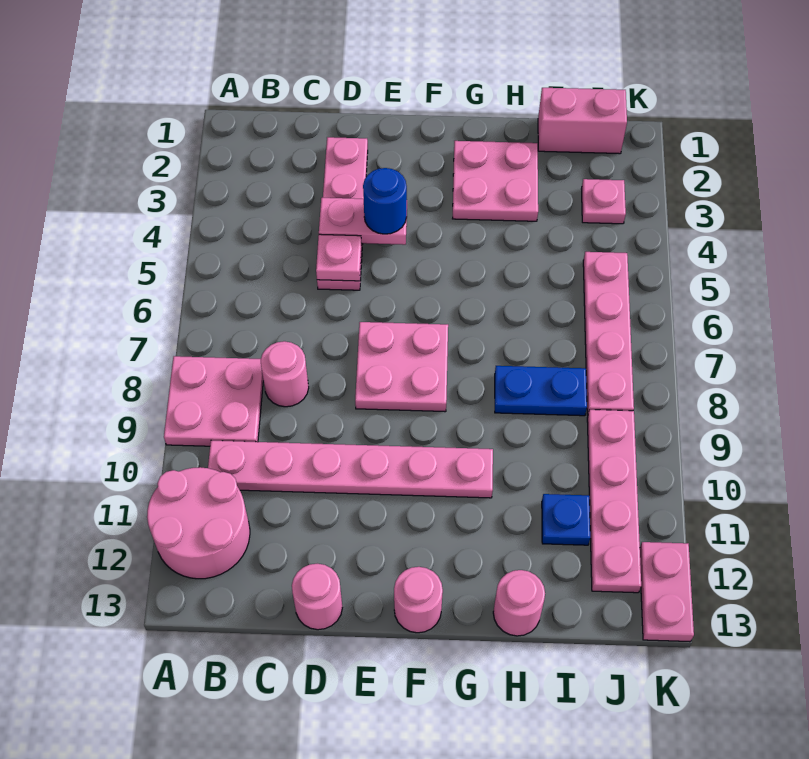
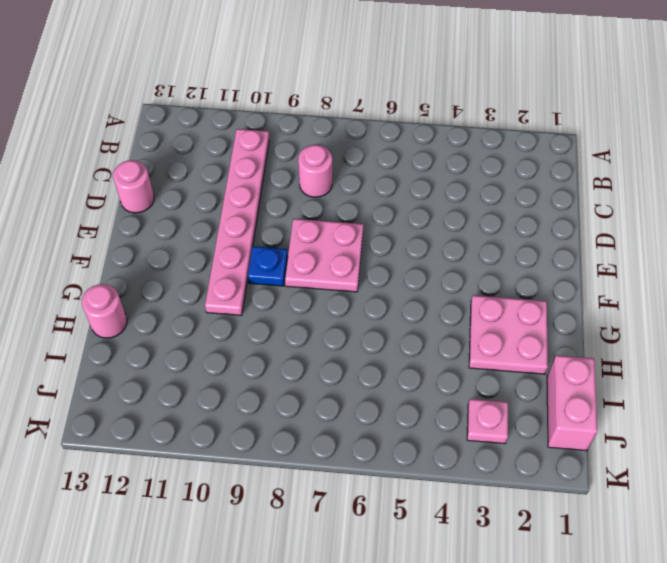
blue plate F9 level 1 -> blue plate I11 level 1
none -> pink plate A8:B9 level 1
none -> pink round brick A11:B12 level 1
none -> pink plate D2:D5 level 1

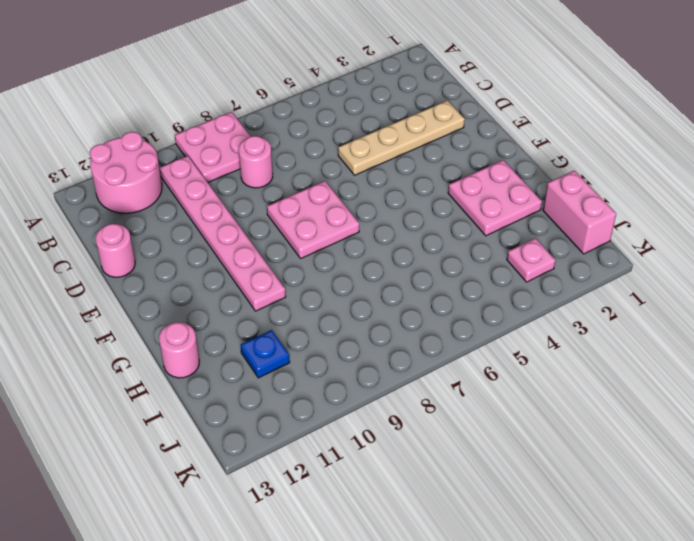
tan plate D2:D5 level 1 -> pink plate D2:D5 level 1
none -> pink round brick F13 level 1
none -> blue plate H8:I8 level 1
none -> pink plate J5:J8 level 1

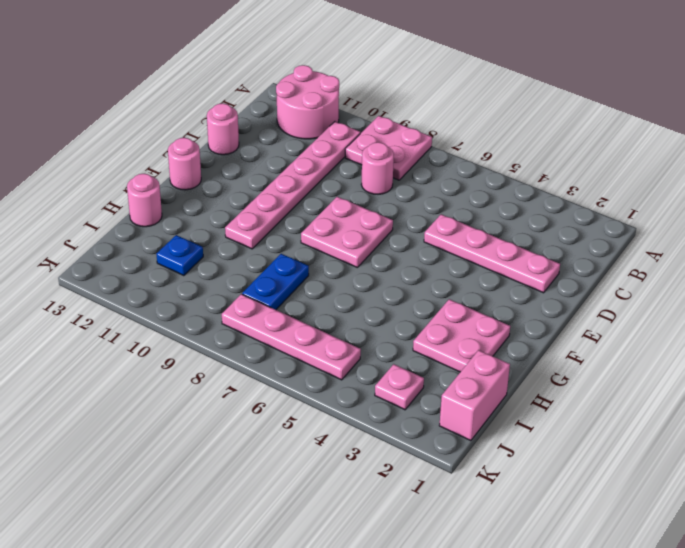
none -> pink plate J9:J12 level 1
none -> pink plate K12:K13 level 1
none -> pink plate D4:E4 level 2

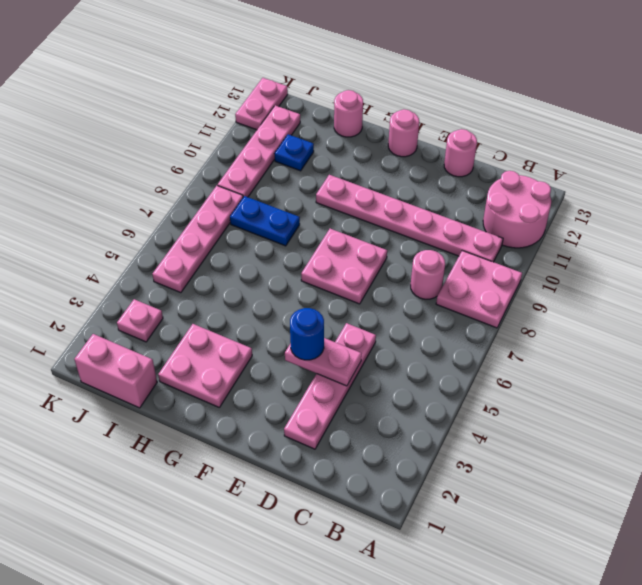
none -> pink plate D5 level 2

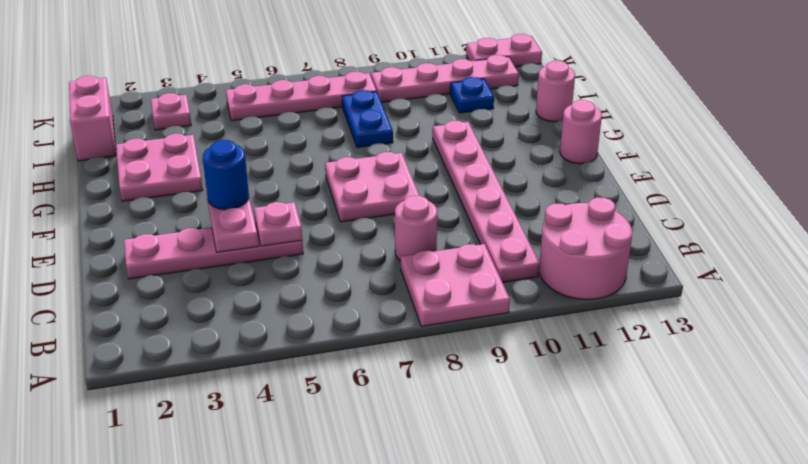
none -> pink round brick D13 level 1

